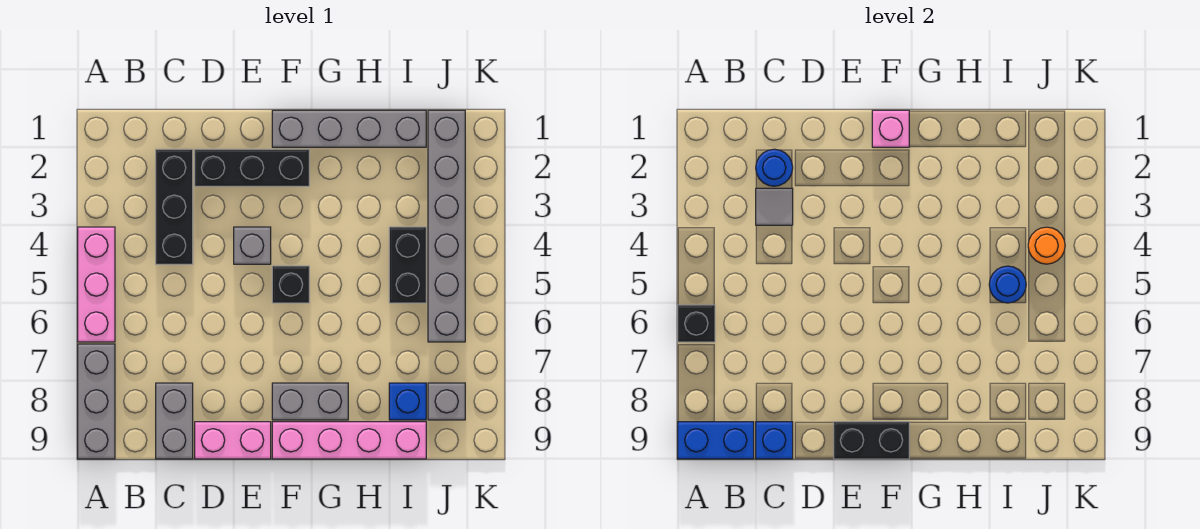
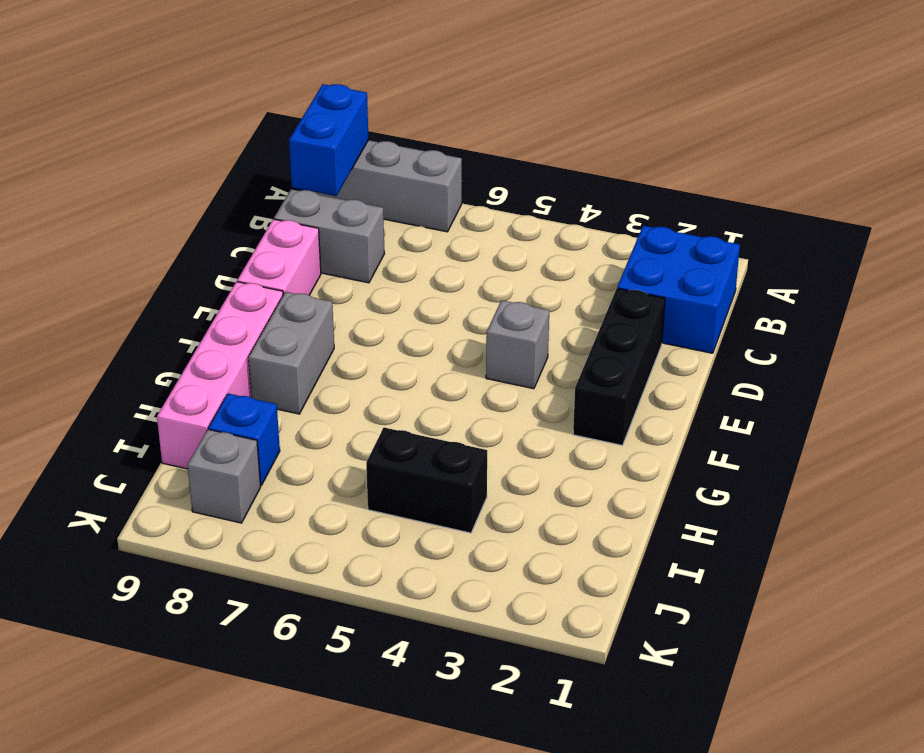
blue brick B1:C2 level 1 -> black brick C2:C4 level 1
none -> pink brick A4:A6 level 1
none -> grey brick F1:I1 level 1
none -> black brick F5 level 1

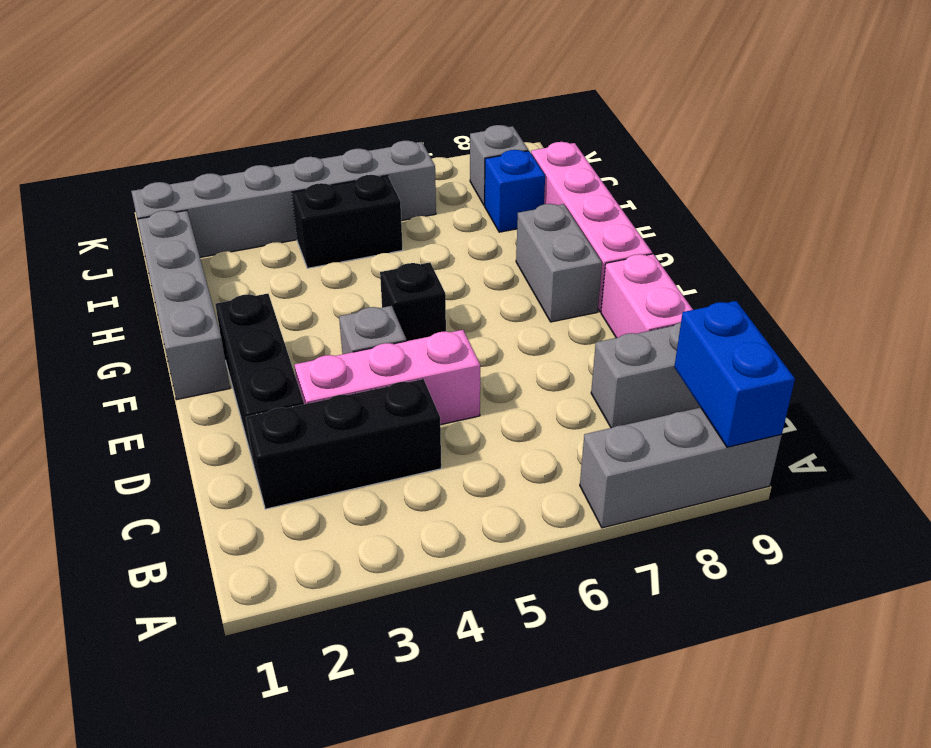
pink brick D3:D5 level 1 -> pink brick A4:A6 level 1
none -> black brick A6 level 2
none -> blue round brick C2 level 2
none -> grey tile C3 level 2

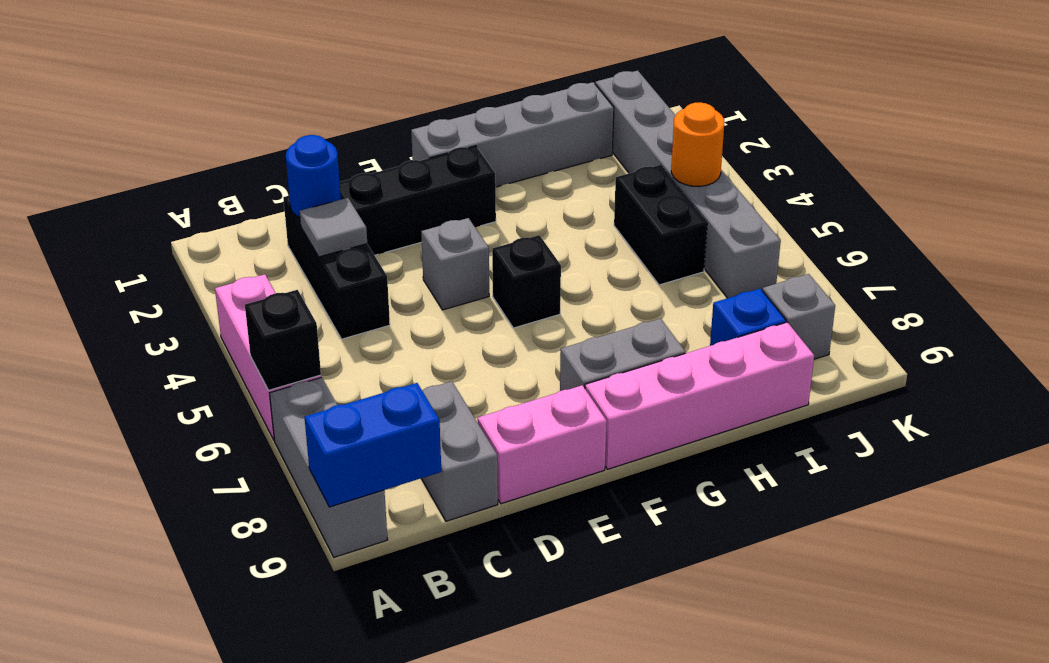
none -> blue brick C9 level 2
none -> black brick E9:F9 level 2
none -> pink brick F1 level 2

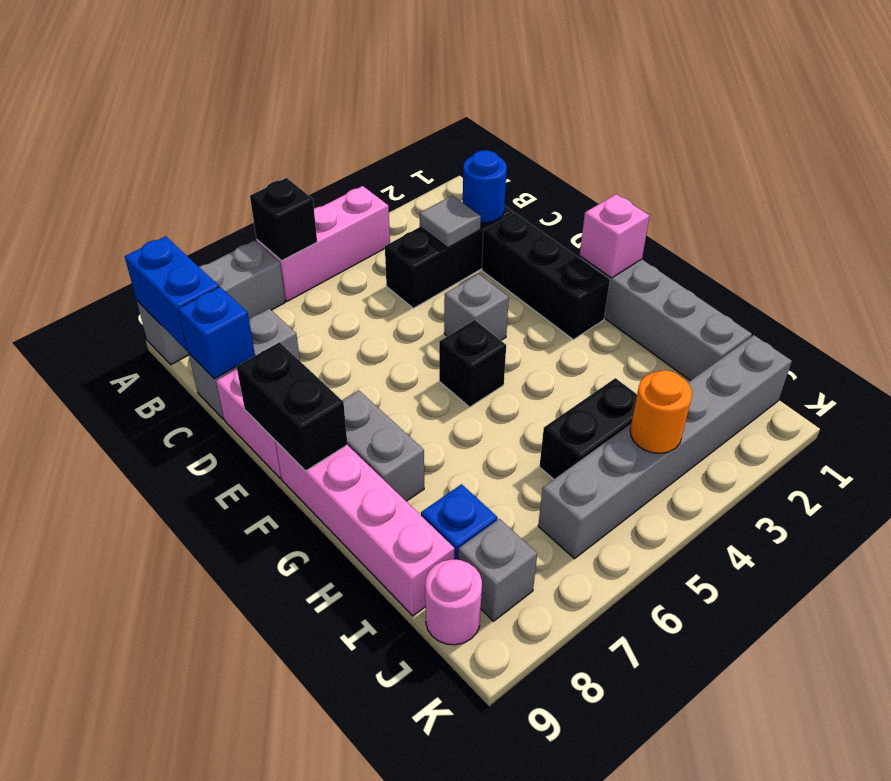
pink round brick J9 level 1 -> none
none -> blue round brick I5 level 2

